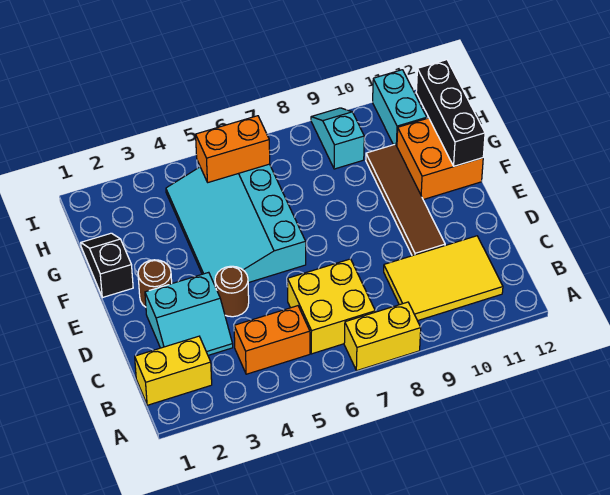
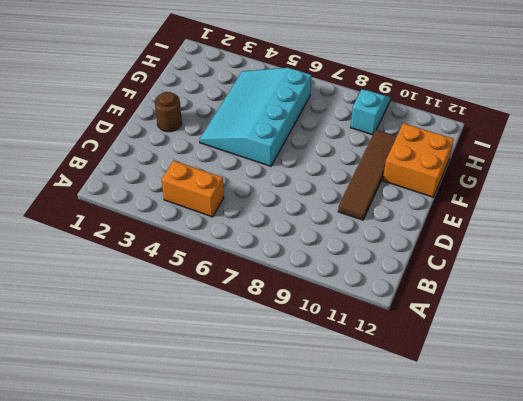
none -> yellow brick A7:A8 level 1
none -> yellow brick B1:B2 level 1
none -> yellow brick B6:C7 level 1

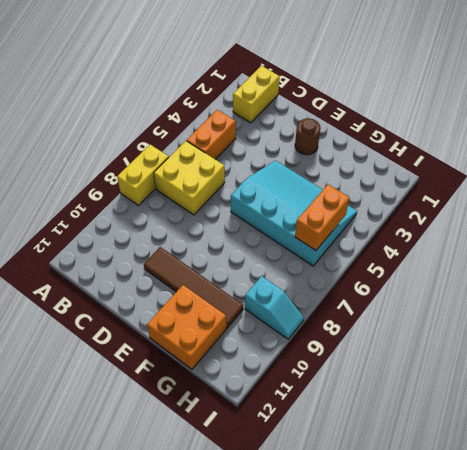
none -> yellow tile B9:C11 level 1
none -> cyan slope C2:D3 level 1 top D
none -> brown round brick D4 level 1

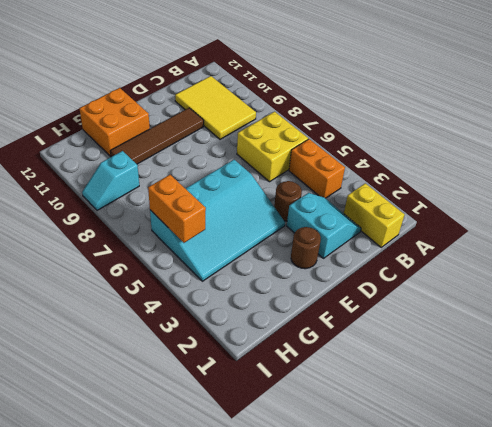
none -> yellow brick A7:A8 level 1
none -> black slope F1:G1 level 1 top F
none -> cyan brick H11:I11 level 1

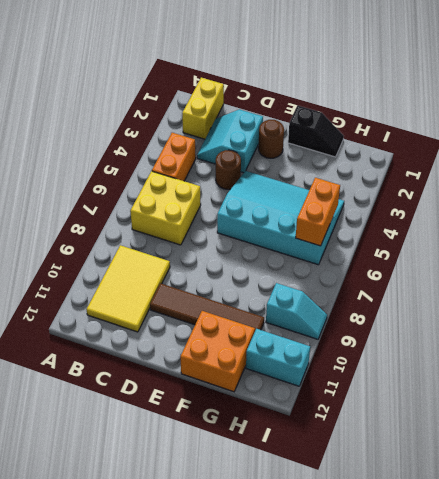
none -> yellow brick A7:A8 level 1
none -> black brick F12:H12 level 2

